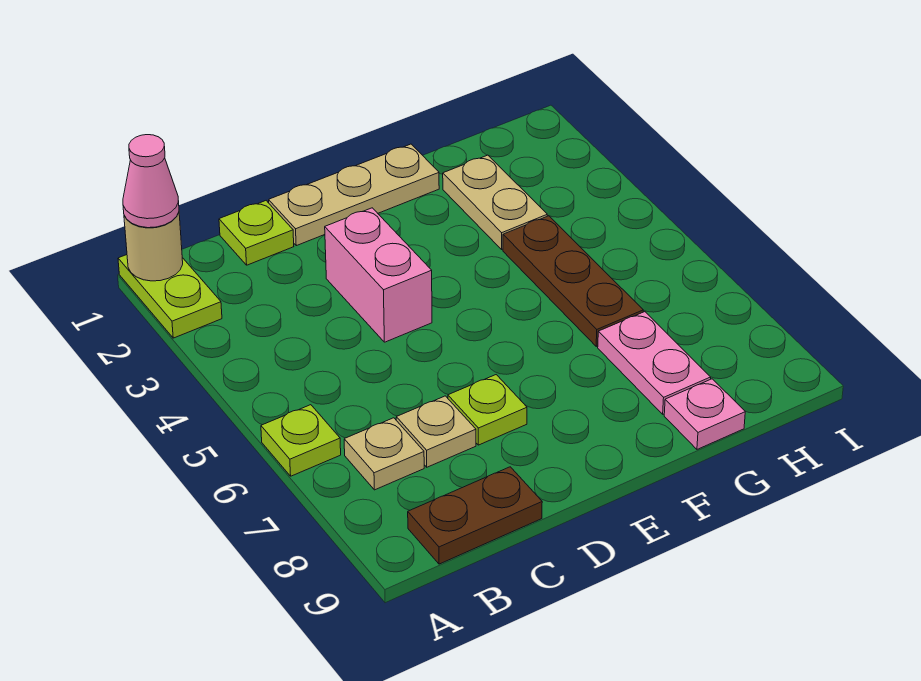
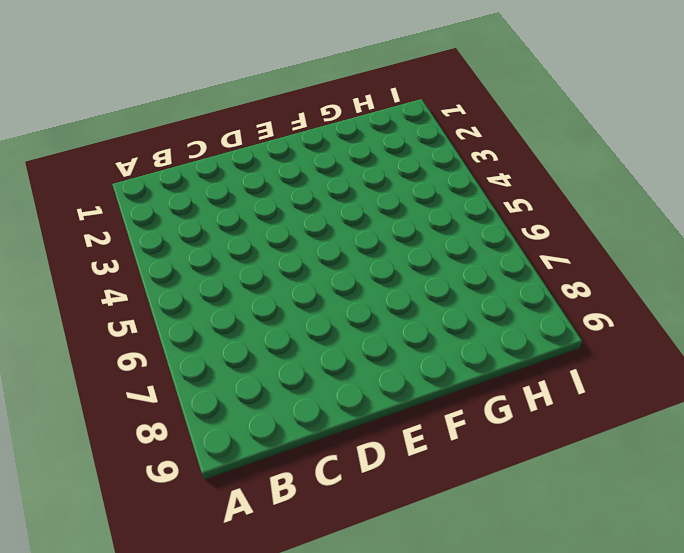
none -> lime plate A1:A2 level 1
none -> lime plate A6 level 1
none -> tan plate B7 level 1

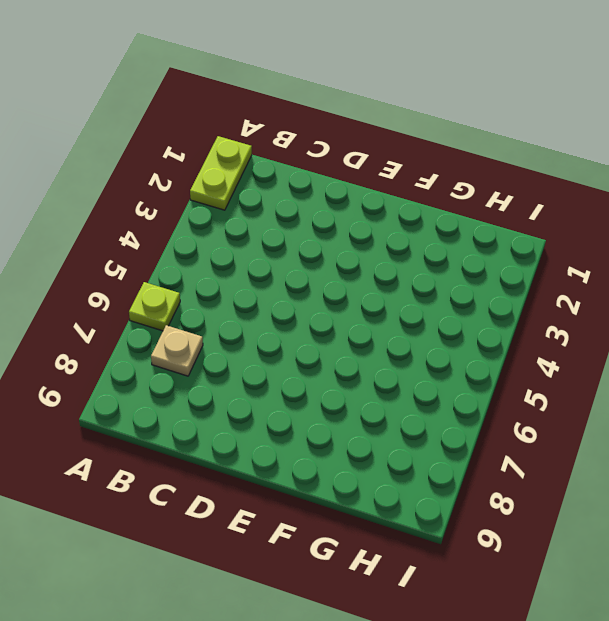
none -> brown plate B9:C9 level 1
none -> lime plate C1 level 1
none -> tan plate C7 level 1

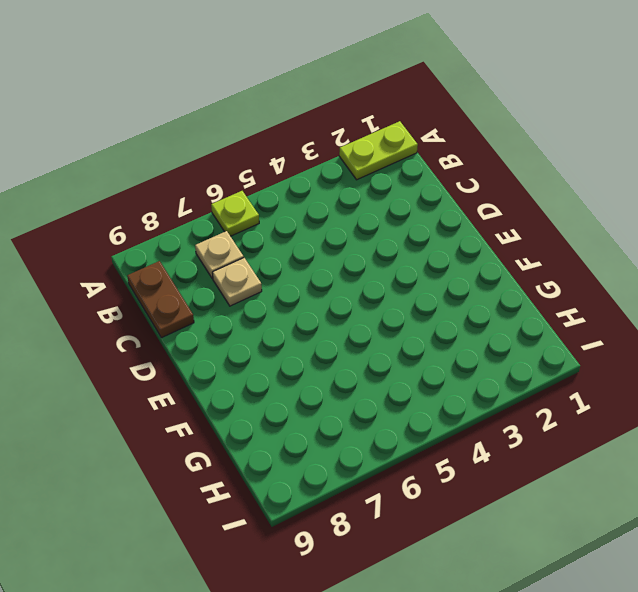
none -> lime plate C1 level 1
none -> tan plate D1:F1 level 1
none -> pink brick D3:D4 level 1

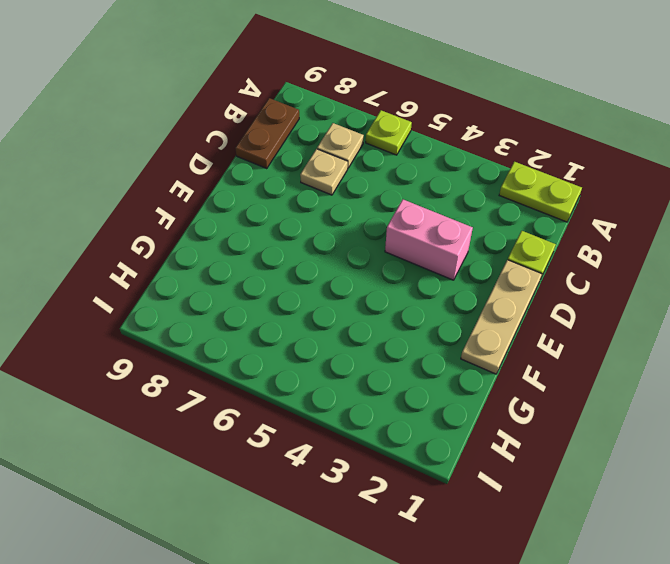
none -> lime plate D7 level 1
none -> tan plate G2:G3 level 1
none -> brown plate G4:G6 level 1

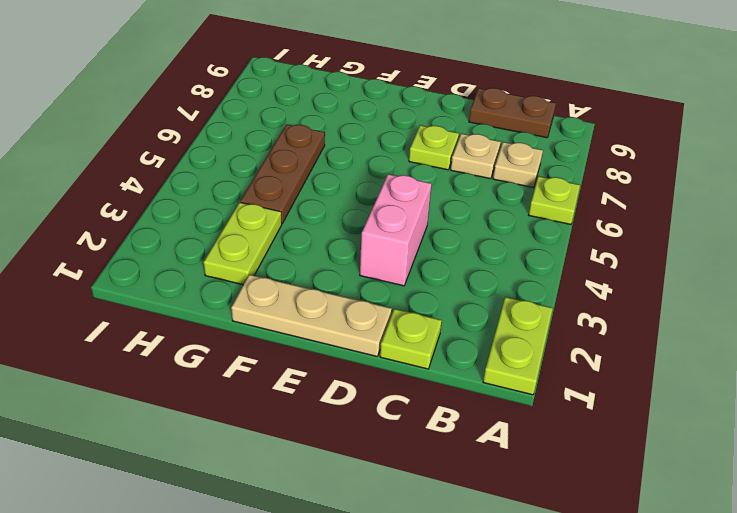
lime plate G2:G3 level 1 -> tan plate G2:G3 level 1
none -> pink plate G7:G8 level 1
none -> pink plate G9 level 1
none -> tan round brick A1 level 2

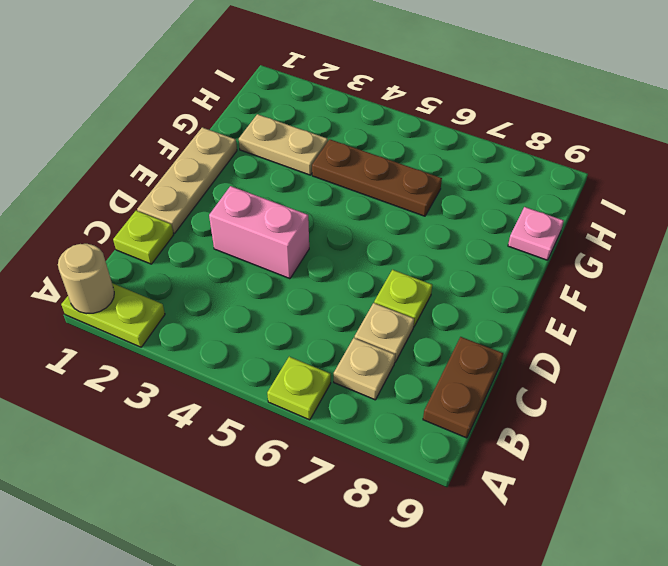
none -> pink plate G7:G8 level 1
none -> pink cone A1 level 3

